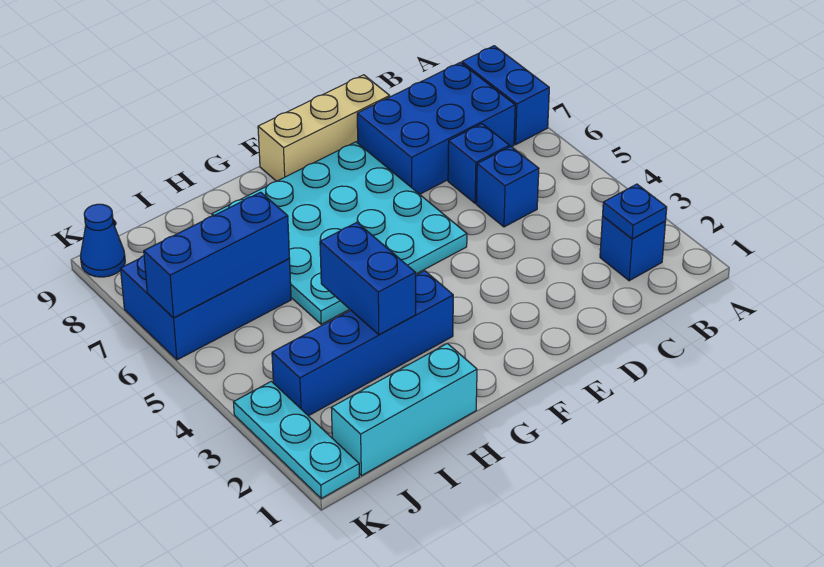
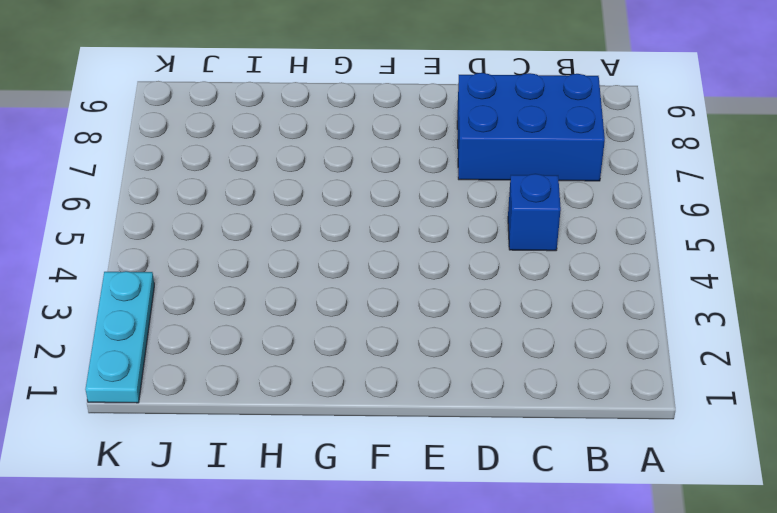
none -> blue brick A7:A8 level 1
none -> blue brick B2 level 1
none -> blue brick C6 level 1

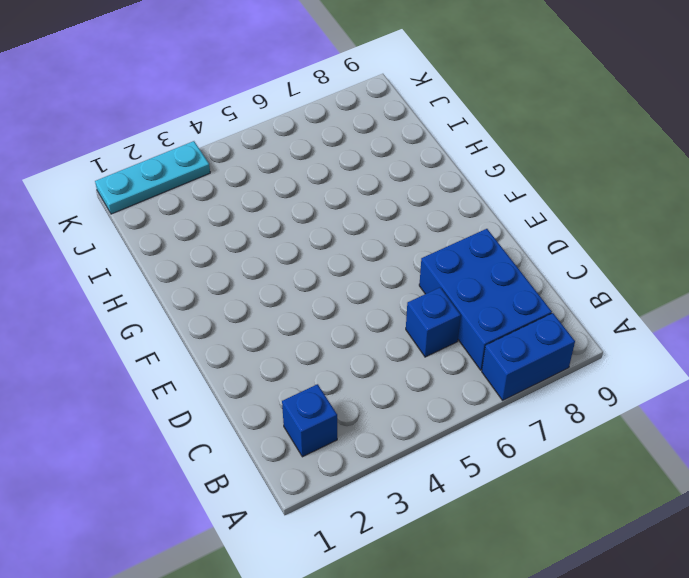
none -> blue brick C5 level 1
none -> tan brick D9:F9 level 1
none -> cyan plate E5:H8 level 1

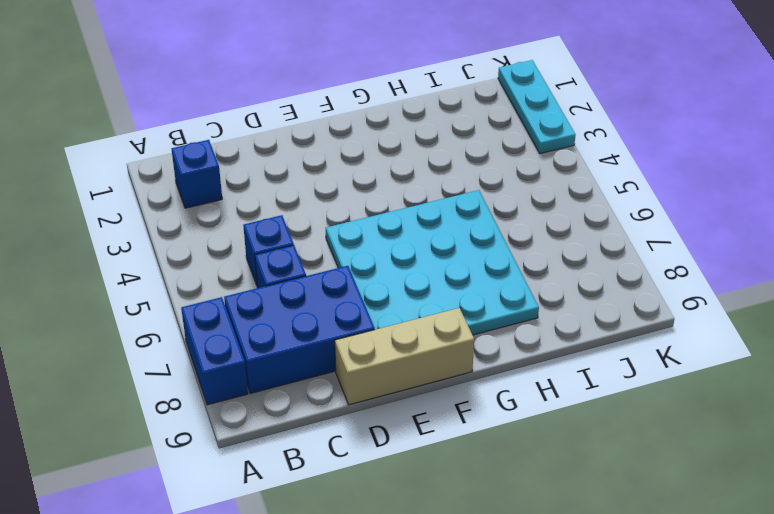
none -> blue brick G3:J3 level 1
none -> cyan brick H1:J1 level 1
none -> blue brick I6:K7 level 1

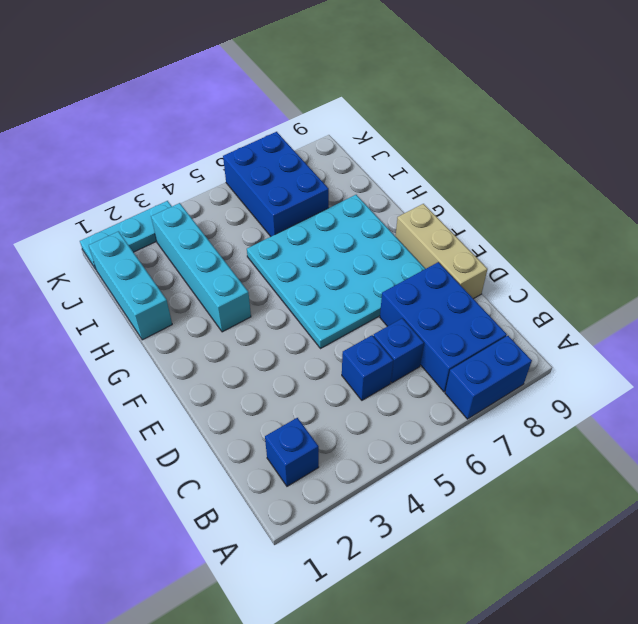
cyan brick G3:J3 level 1 -> blue brick G3:J3 level 1
none -> blue cone K9 level 1
none -> blue plate B2 level 2
none -> blue brick H3:H4 level 2

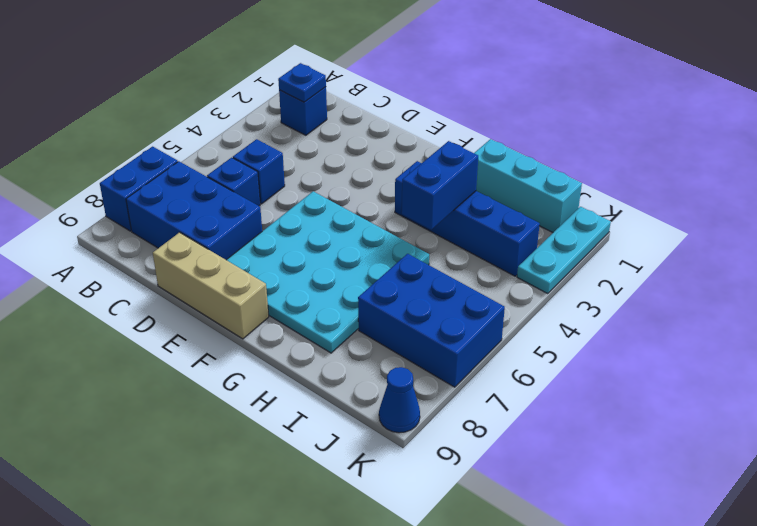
none -> blue brick I6:K6 level 2

